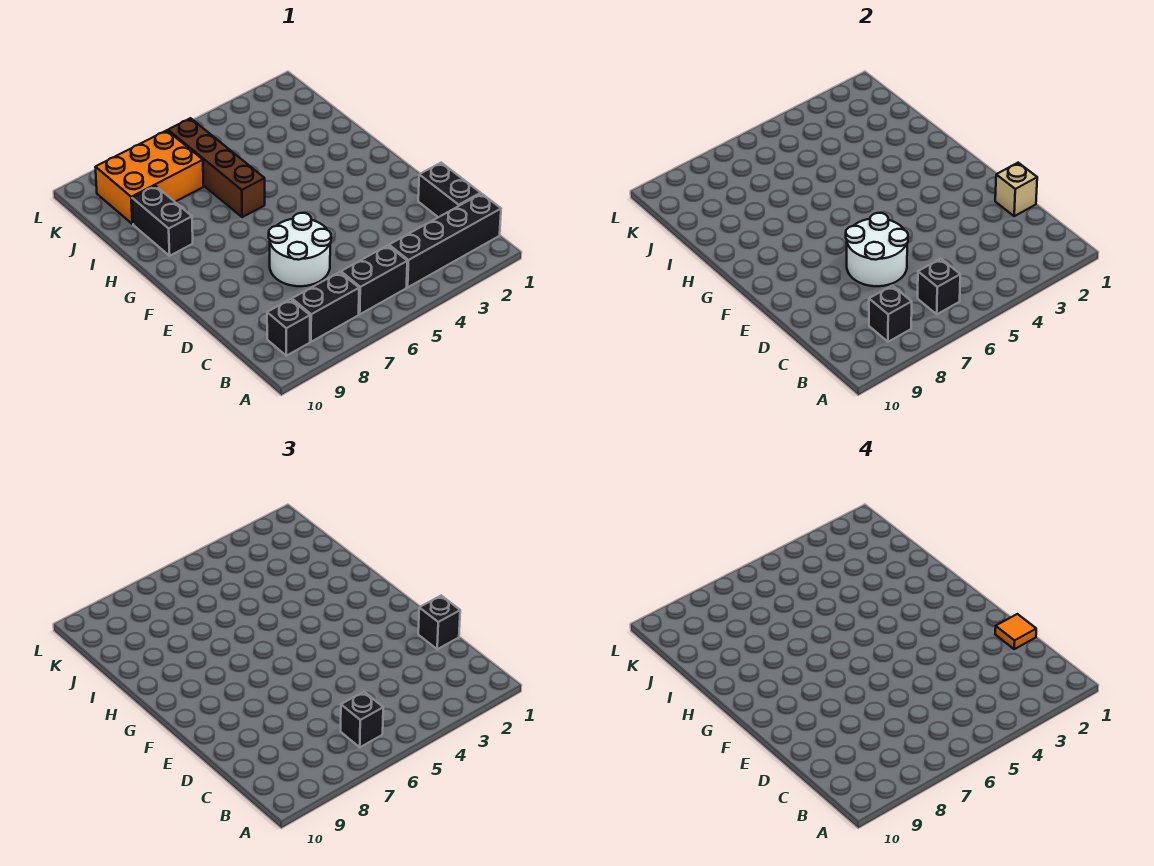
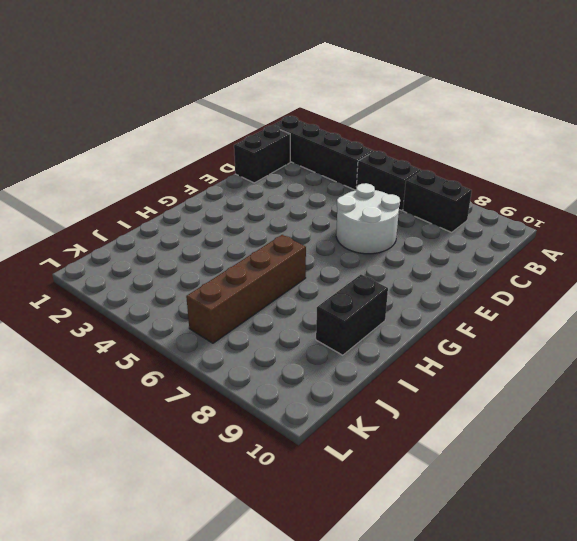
none -> black brick B9 level 1
none -> orange brick J7:K9 level 1
none -> black brick B6 level 2

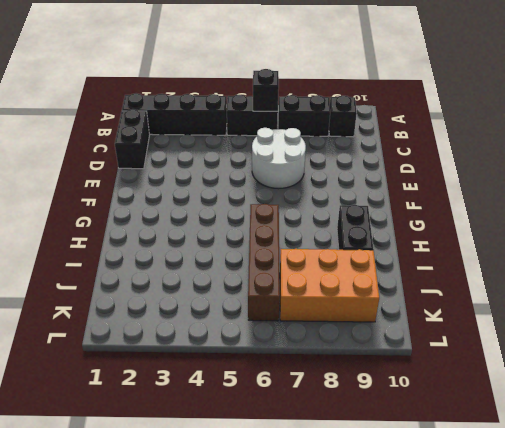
none -> black brick B8 level 2
none -> tan brick D1 level 2
none -> white round brick D6:E7 level 2

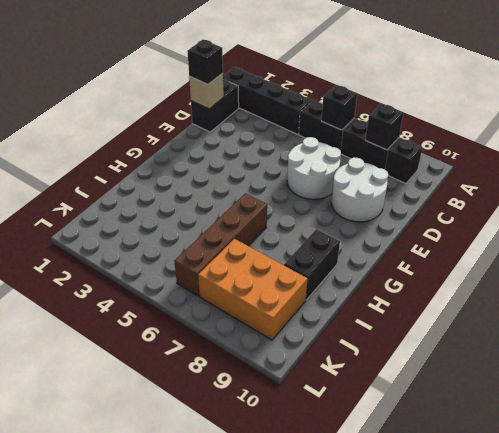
white round brick D8:E9 level 1 -> white round brick D6:E7 level 2
none -> black brick B6 level 3
none -> orange tile D1 level 4

